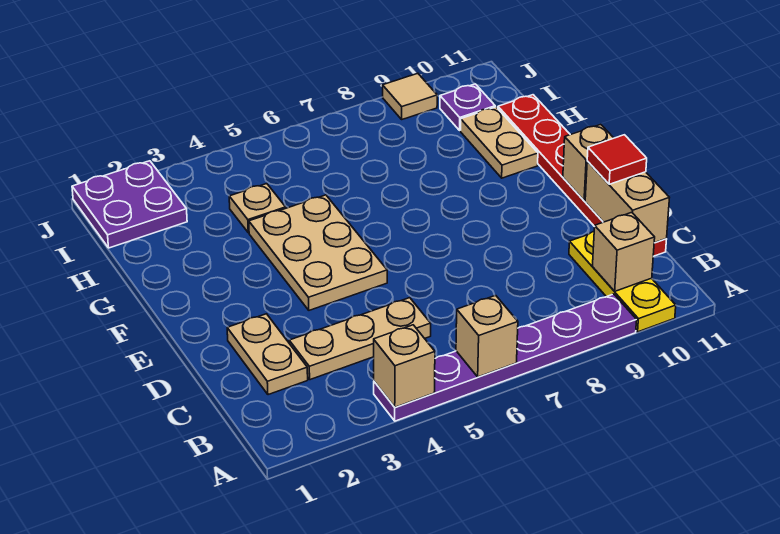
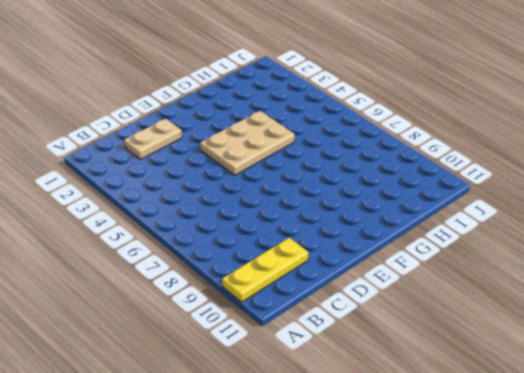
none -> purple plate A4:A9 level 1
none -> tan plate C3:C5 level 1
none -> red plate C11:H11 level 1

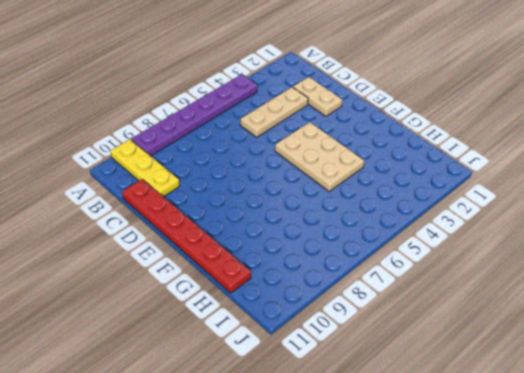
none -> tan plate G10:H10 level 1
none -> tan plate H4 level 1
none -> purple plate I1:J2 level 1

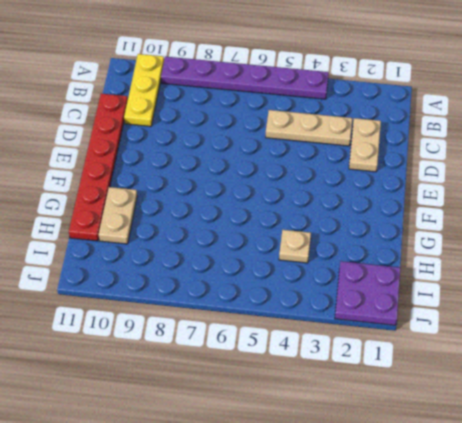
none -> tan plate E4:G5 level 1
none -> purple plate I10 level 1
none -> tan tile J9 level 1

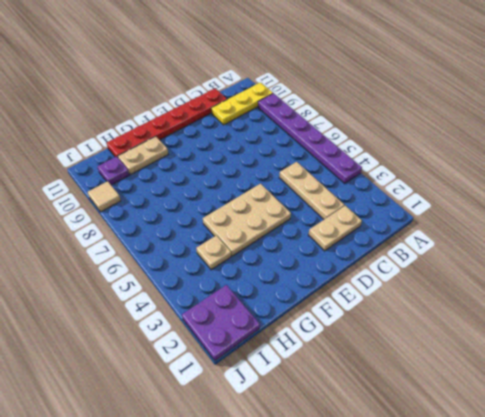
none -> tan brick A4 level 2
none -> tan brick A6 level 2
none -> tan brick B10 level 2

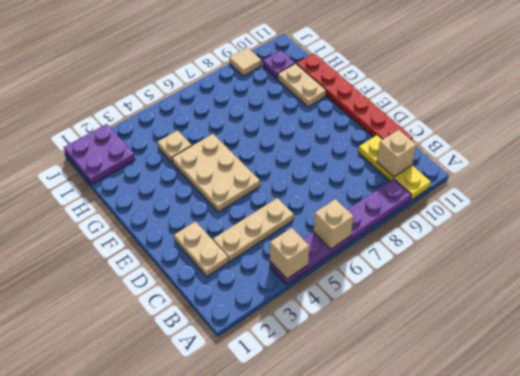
none -> tan brick C11:D11 level 2
none -> tan brick E11 level 2
none -> red tile D11 level 3

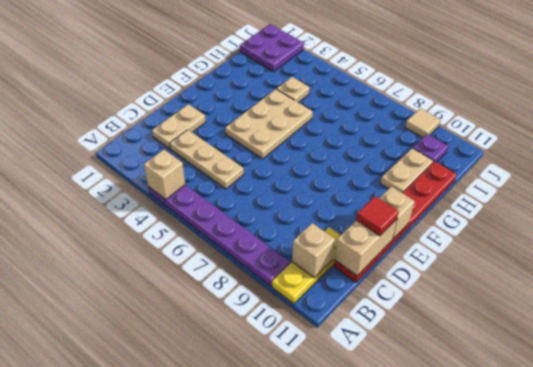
none -> tan brick A6 level 2

